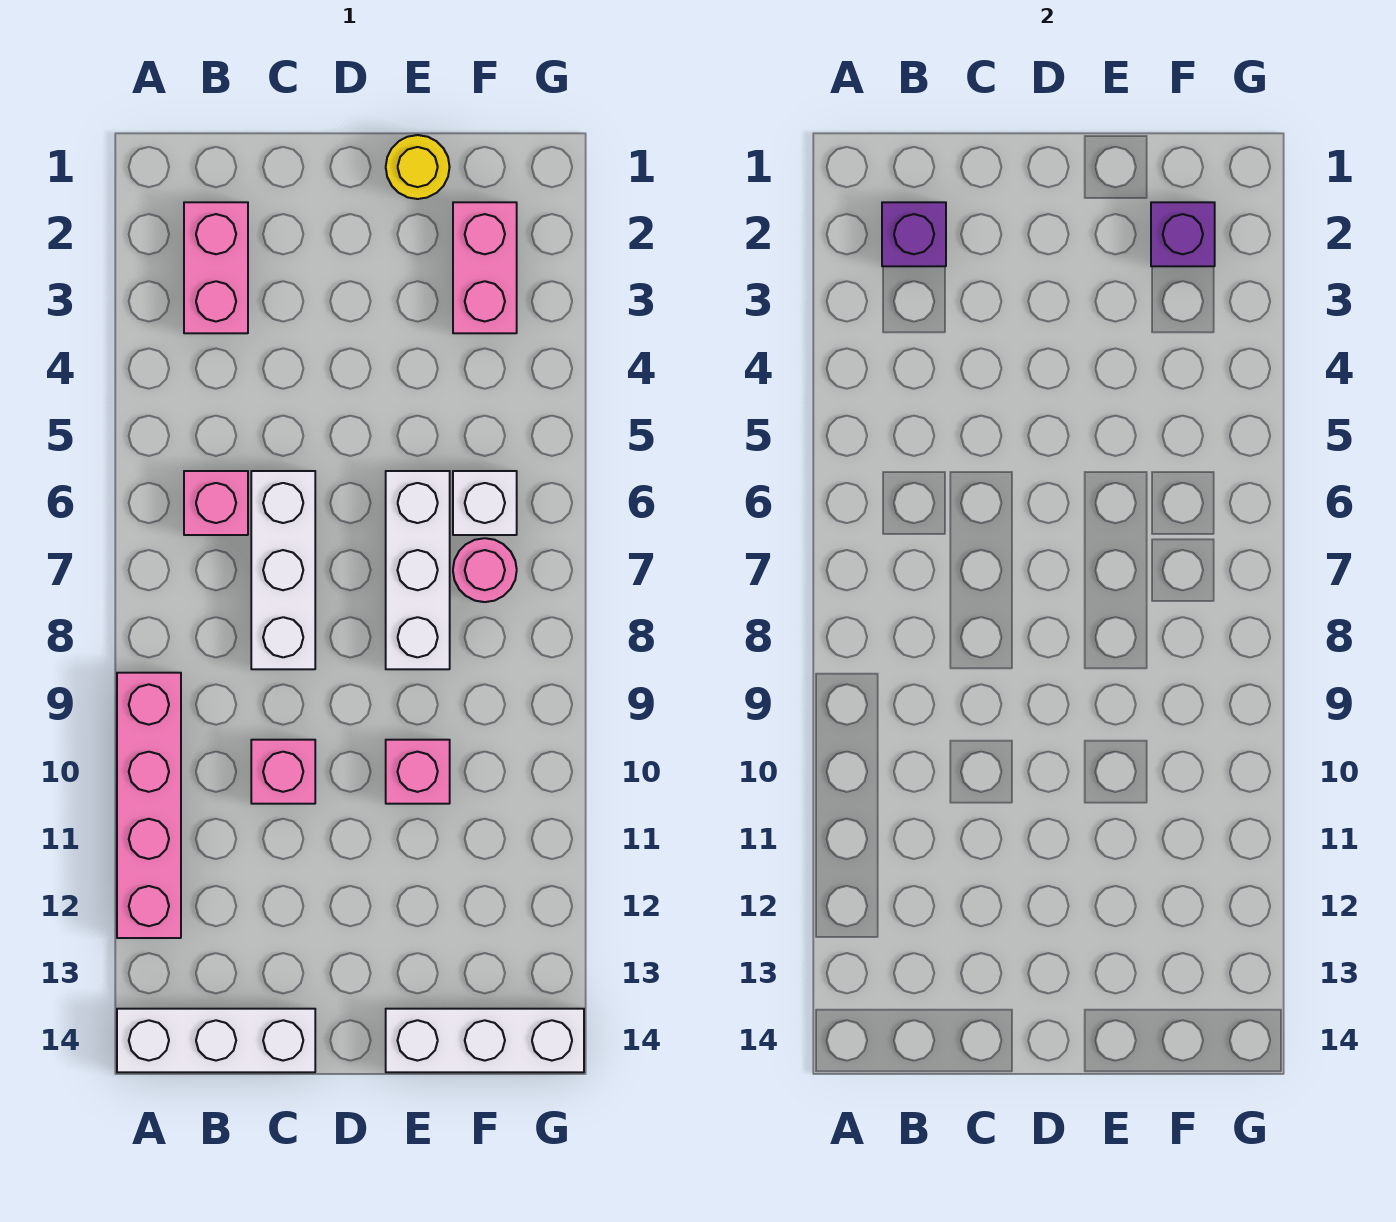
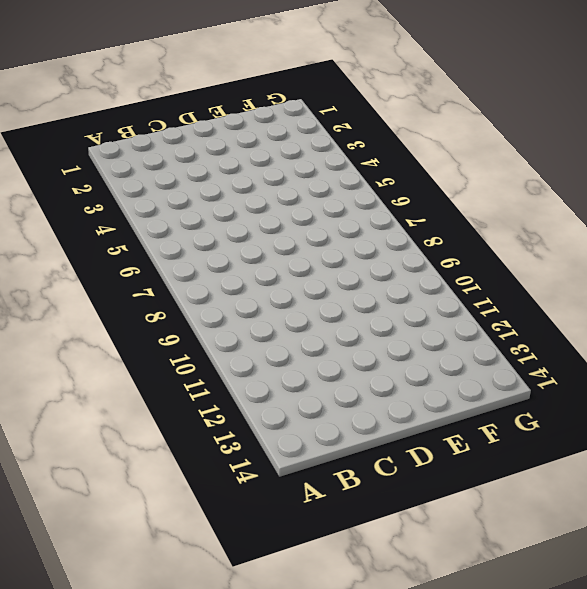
none -> pink brick A9:A12 level 1
none -> white brick A14:C14 level 1
none -> pink brick B2:B3 level 1

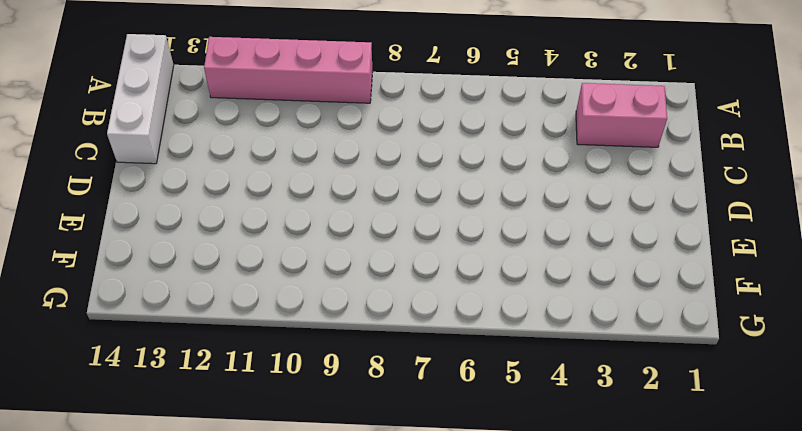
none -> pink brick B6 level 1
none -> white brick C6:C8 level 1
none -> pink brick C10 level 1

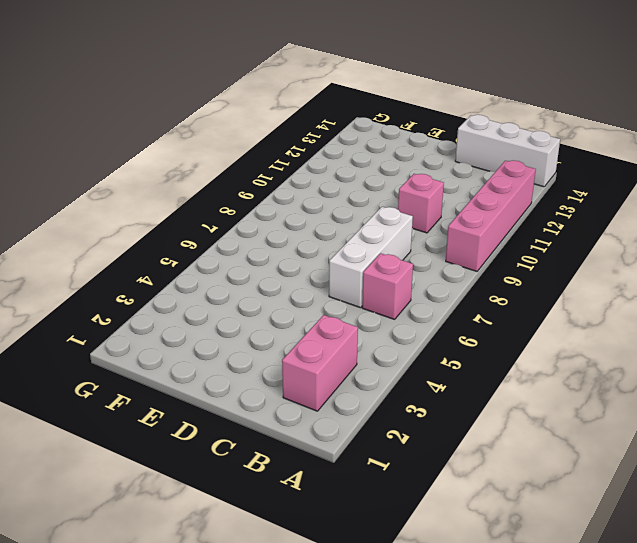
none -> yellow round brick E1 level 1
none -> white brick E6:E8 level 1
none -> pink brick E10 level 1

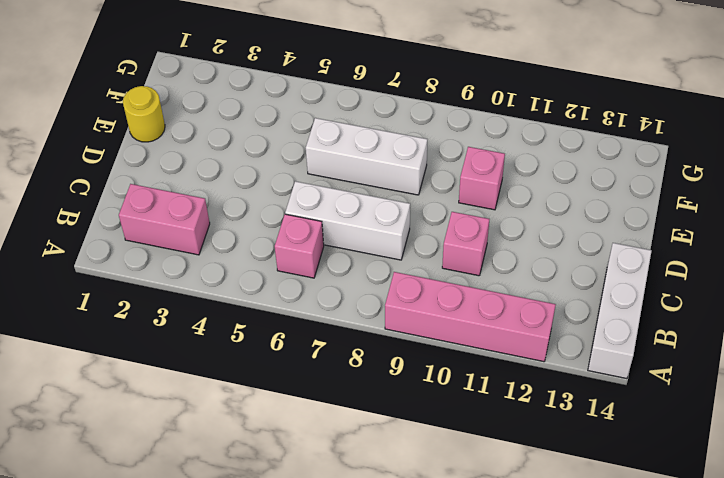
none -> white brick E14:G14 level 1
none -> pink brick F2:F3 level 1
none -> white brick F6 level 1

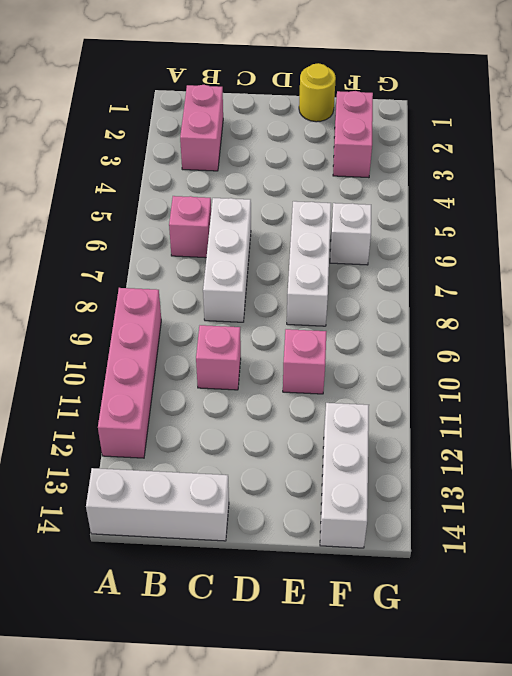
white brick F12:F14 level 1 -> white brick E14:G14 level 1
none -> pink round brick F7 level 1
none -> purple brick B2 level 2
none -> purple brick F2 level 2

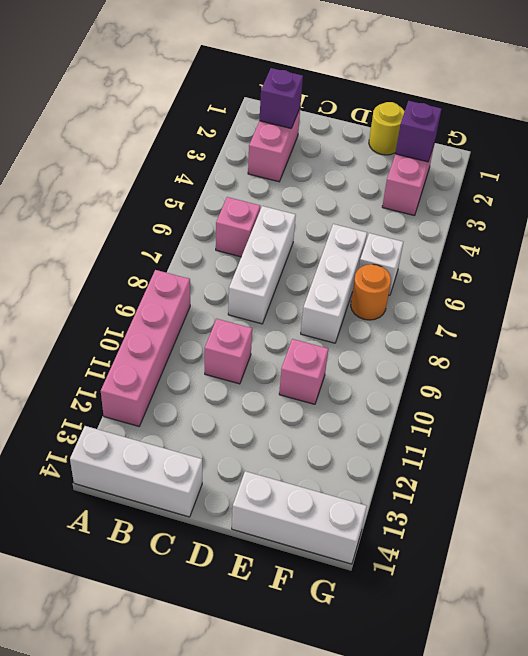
orange round brick F7 level 1 -> pink round brick F7 level 1

